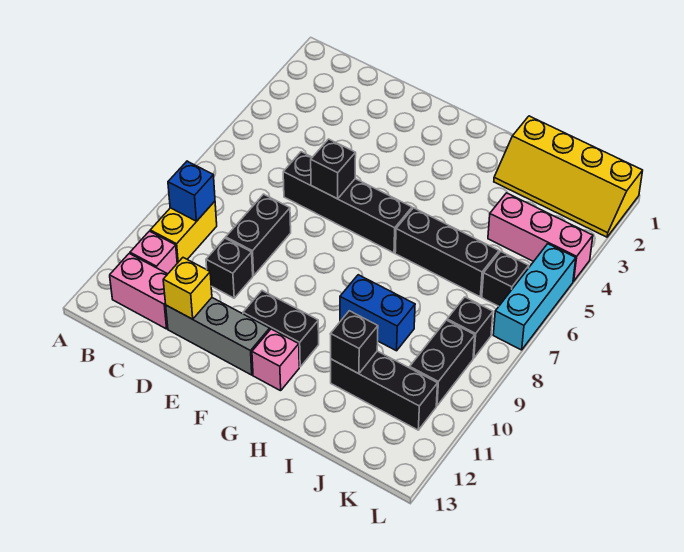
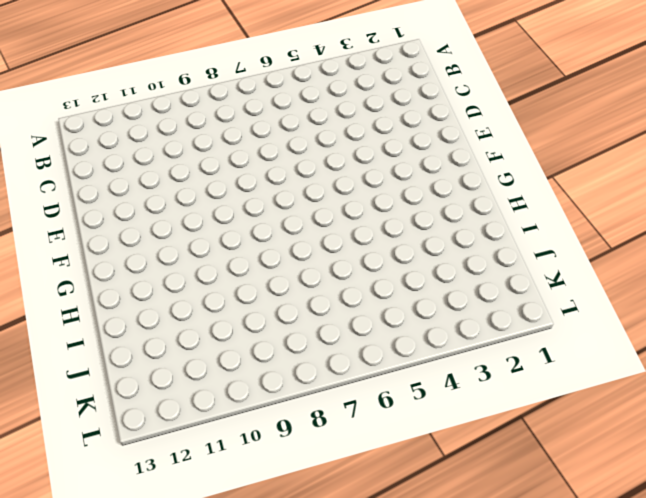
none -> yellow brick B9:B10 level 1
none -> pink brick B11 level 1
none -> pink brick B12:C12 level 1

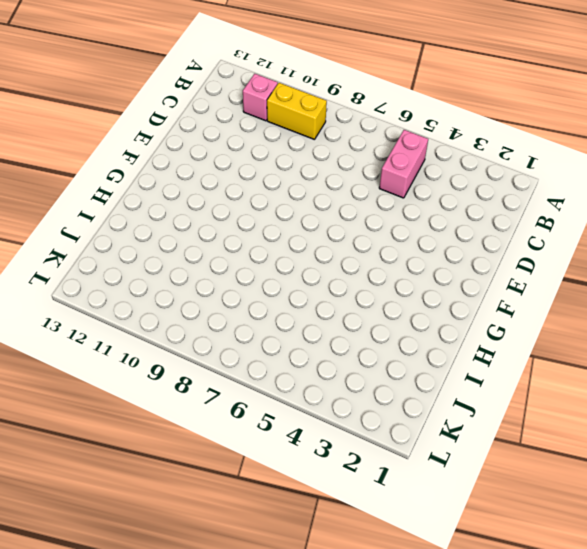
pink brick B5:C5 level 1 -> pink brick B12:C12 level 1
none -> black brick D6:G6 level 1
none -> black brick D8:D9 level 1
none -> black brick D10 level 1

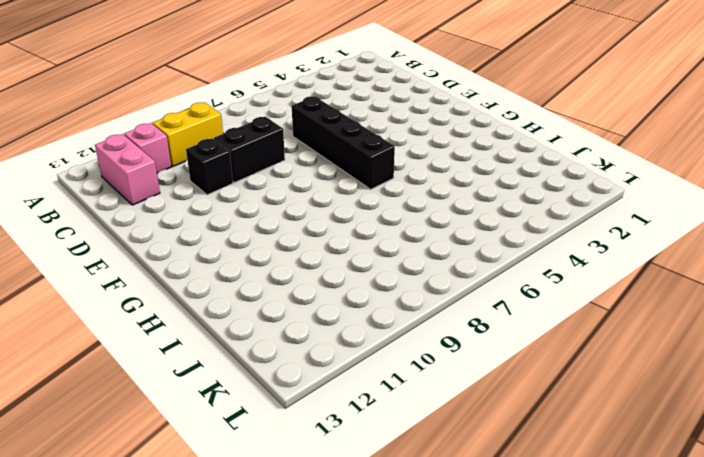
none -> grey brick D12:F12 level 1
none -> black brick F11:G11 level 1
none -> pink brick G12 level 1

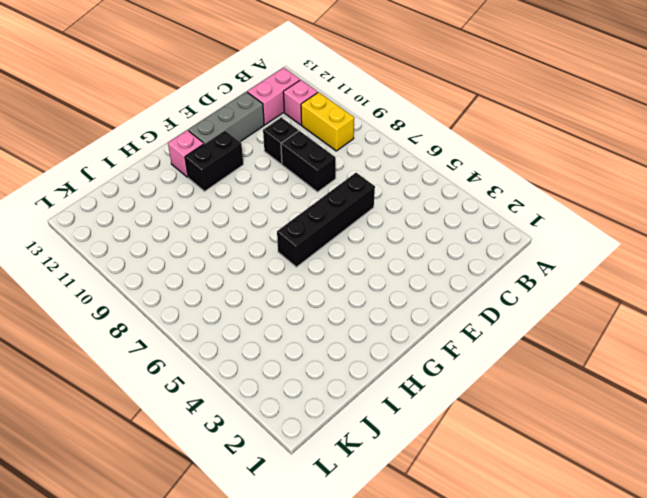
none -> black brick H6:J6 level 1
none -> blue brick H9:I9 level 1
none -> yellow slope I1:L2 level 1 top 1

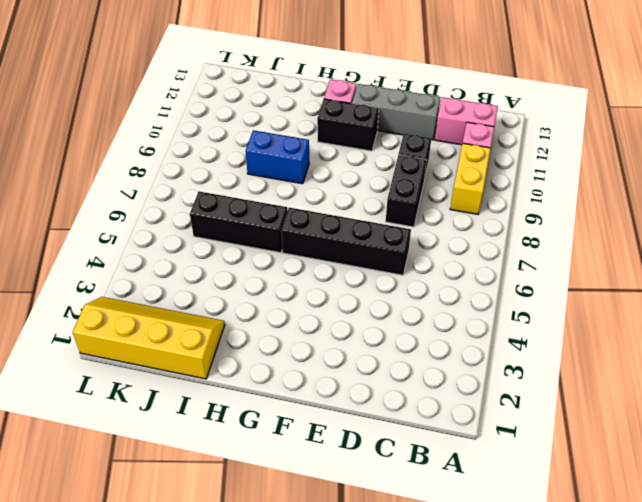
none -> black brick I11:K11 level 1
none -> pink brick J4:L4 level 1
none -> black brick K6 level 1

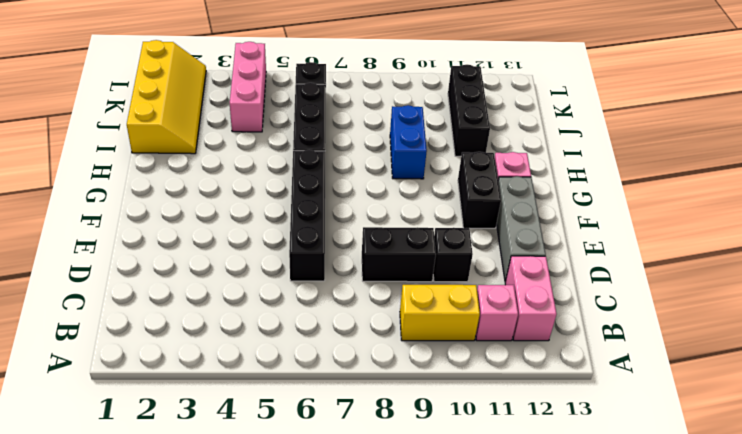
none -> black brick K8 level 1
none -> black brick K9:K10 level 1
none -> cyan brick L5:L7 level 1

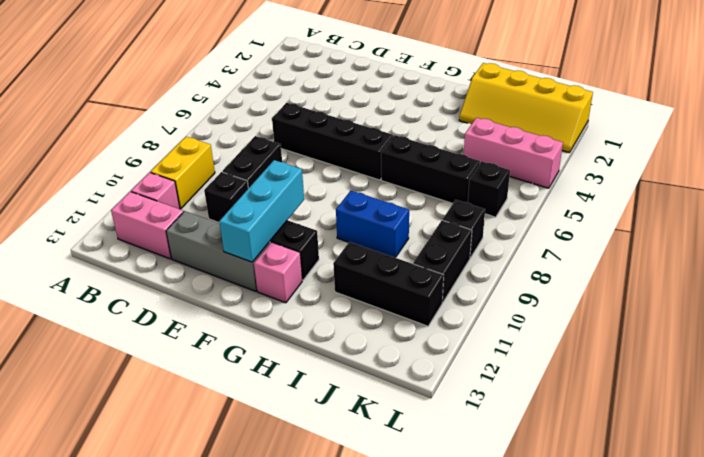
cyan brick F10:F12 level 2 -> cyan brick L5:L7 level 1
none -> blue brick B9 level 2
none -> yellow brick D12 level 2
none -> black brick E6 level 2

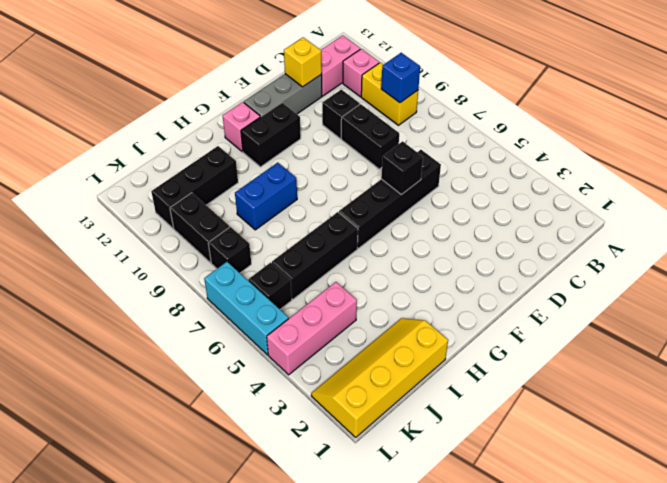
none -> black brick I11 level 2

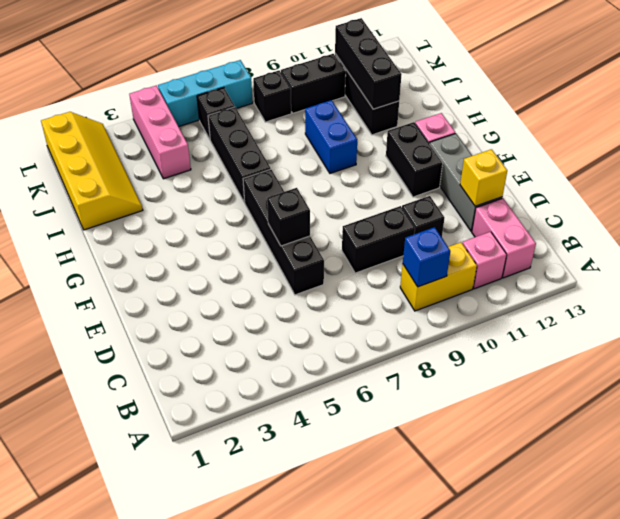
black brick I11:K11 level 2 -> black brick I11 level 2

